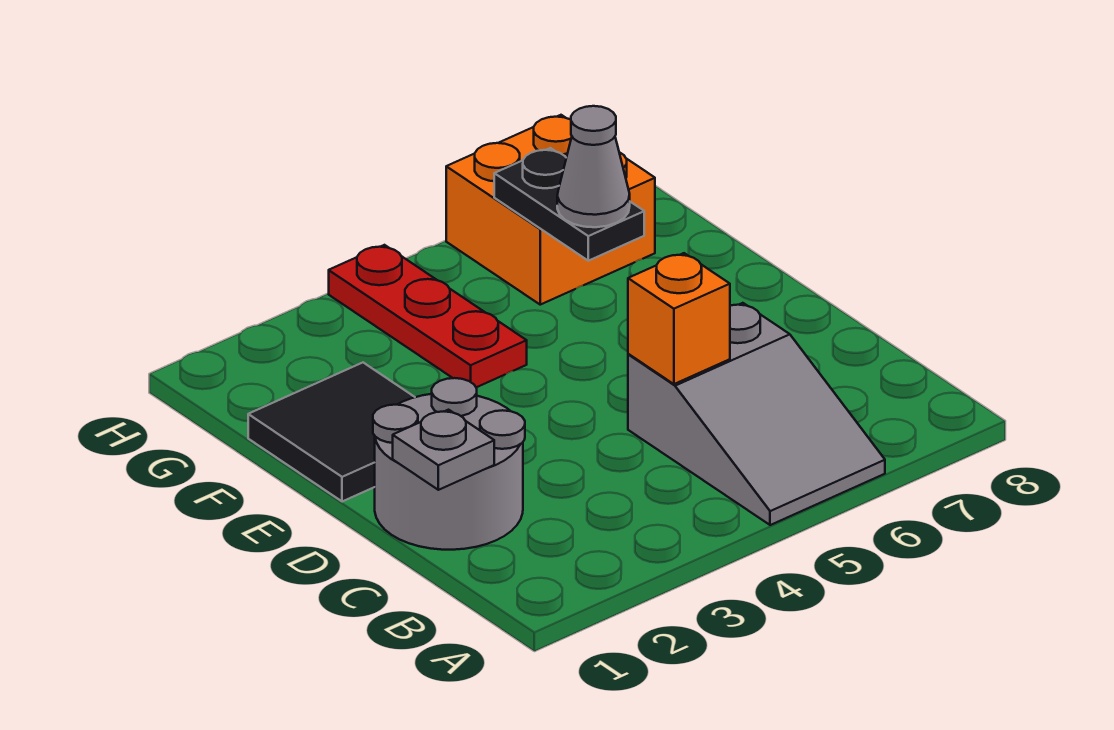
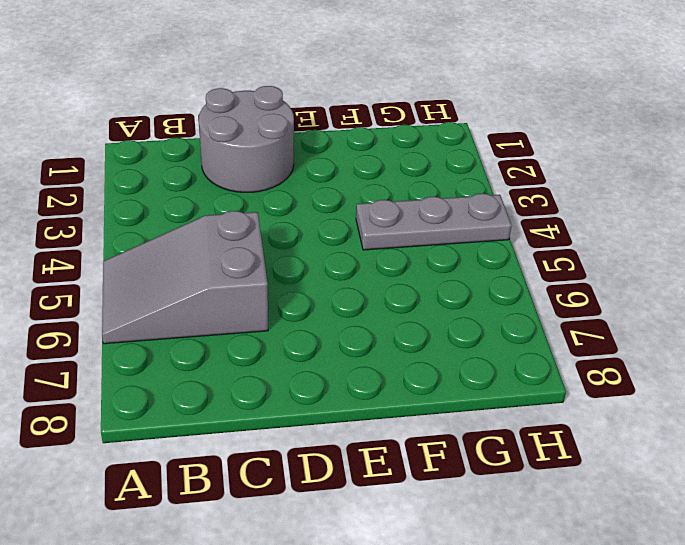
grey plate F4:H4 level 1 -> red plate F4:H4 level 1
none -> black tile E1:F2 level 1
none -> orange brick G6:H7 level 1

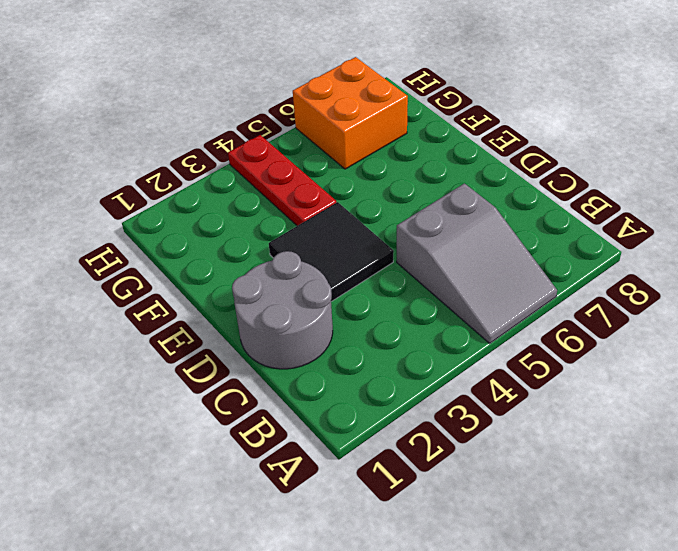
black tile D3:E4 level 1 -> black tile E1:F2 level 1
none -> grey plate C1 level 2
none -> orange brick C5 level 2

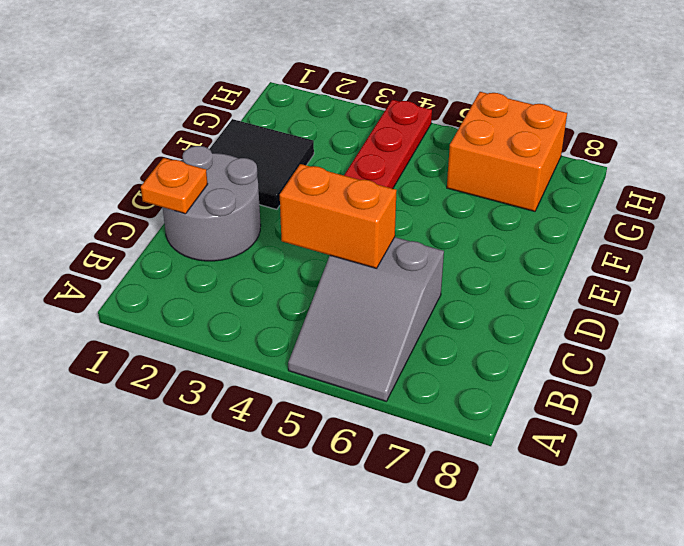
orange plate C1 level 2 -> grey plate C1 level 2
orange brick C4:C5 level 2 -> orange brick C5 level 2
none -> black plate F6:G6 level 2
none -> grey cone F6 level 3

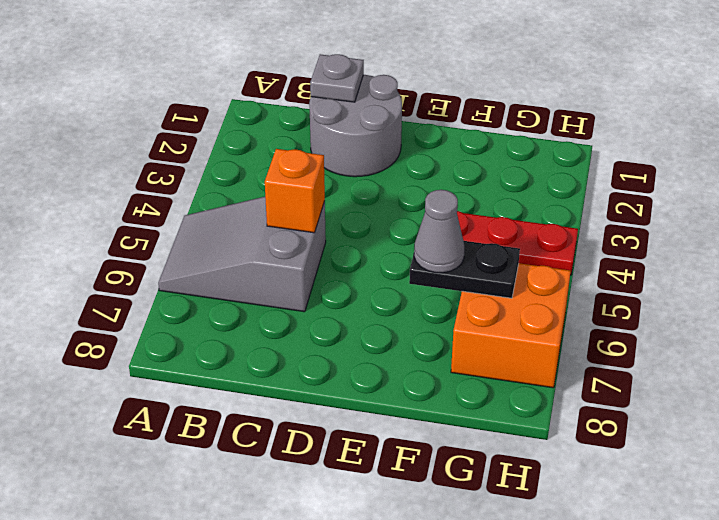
none -> black tile E1:F2 level 1

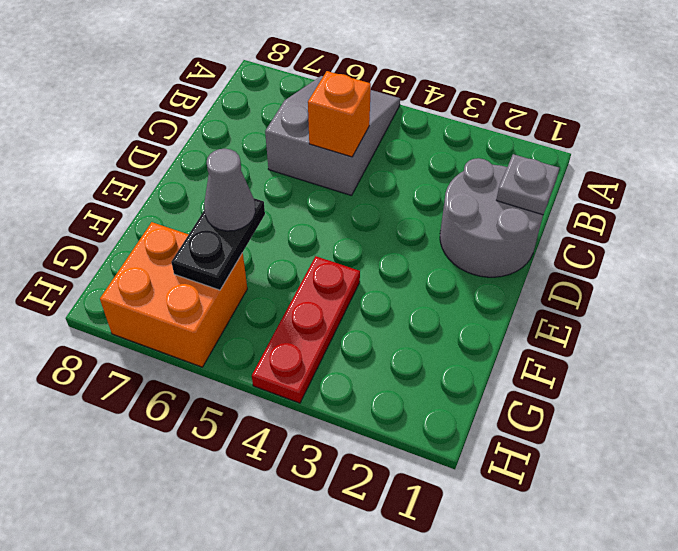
none -> black tile E1:F2 level 1

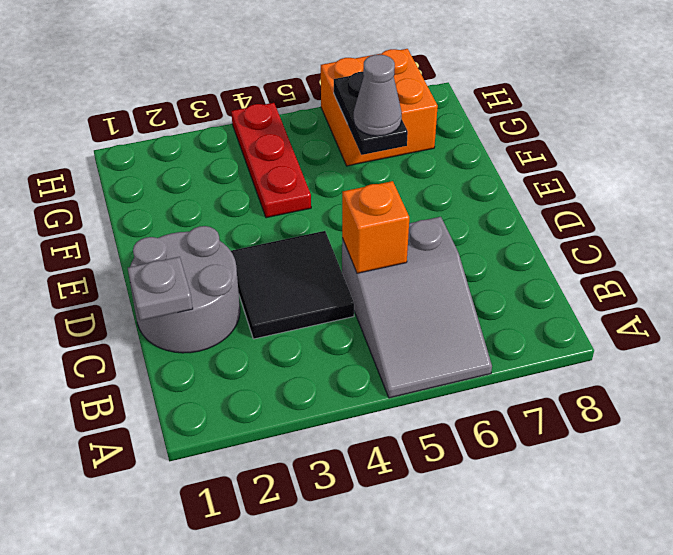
black tile C3:D4 level 1 -> black tile E1:F2 level 1

